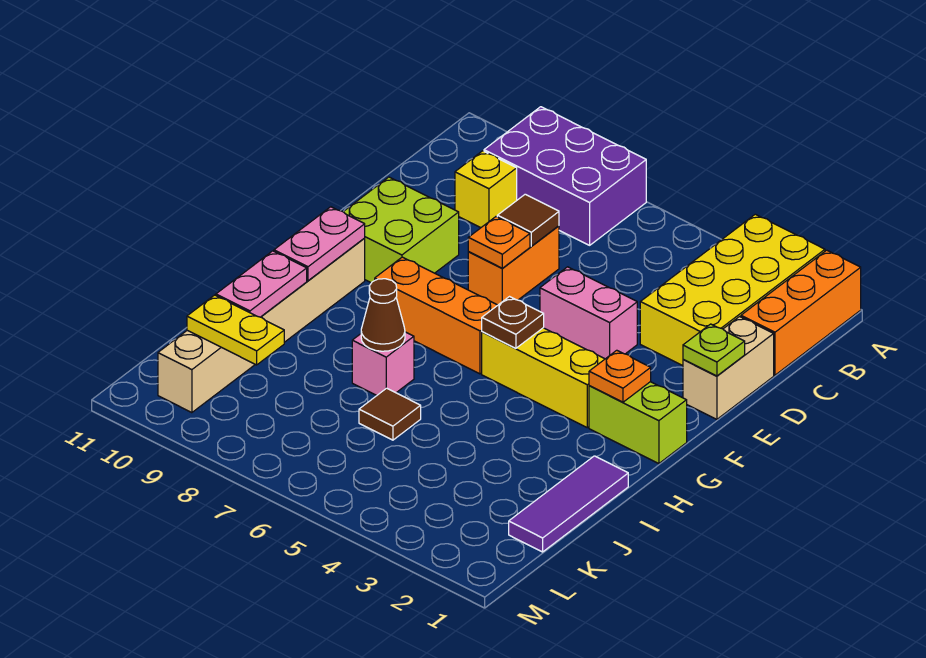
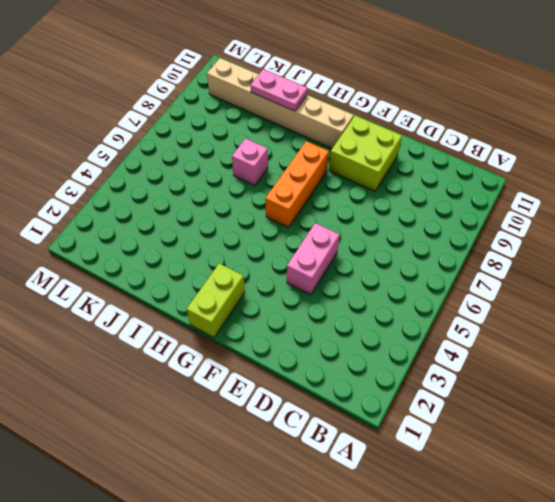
none -> orange brick A1:C1 level 1
none -> yellow brick A2:D3 level 1
none -> purple brick A7:B9 level 1

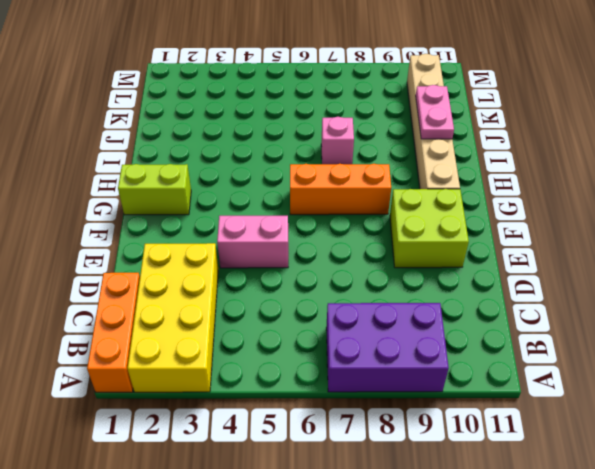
none -> yellow brick C9 level 1
none -> tan brick D1:E1 level 1
none -> orange brick D7:E7 level 1

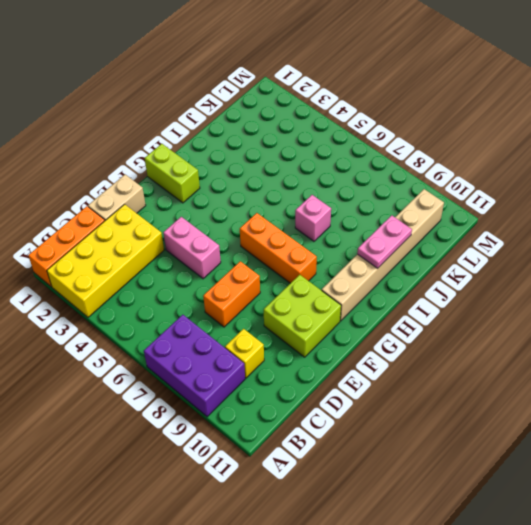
none -> yellow brick G3:G5 level 1
none -> purple tile I1:K1 level 1
none -> brown tile J6 level 1

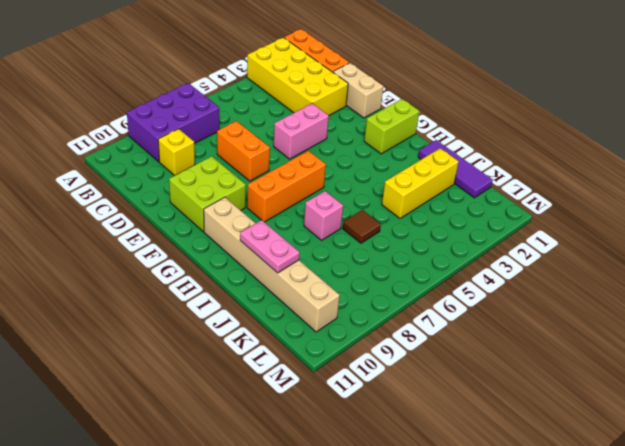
yellow brick J2:J4 level 1 -> yellow brick G3:G5 level 1
none -> brown tile D7 level 2
none -> lime plate E1 level 2
none -> orange plate E7 level 2

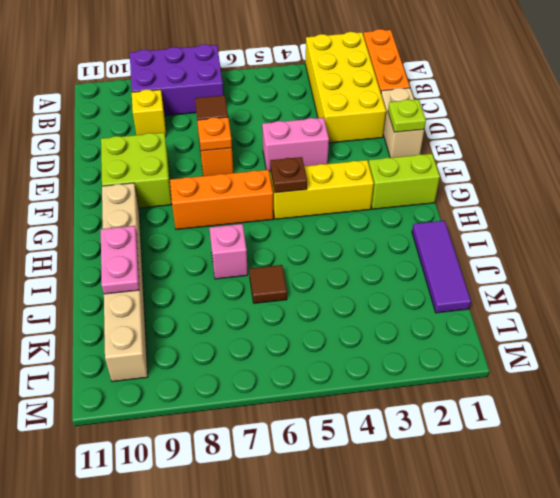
none -> orange plate G2 level 2
none -> pink plate G10:H10 level 2
none -> brown cone I7 level 2

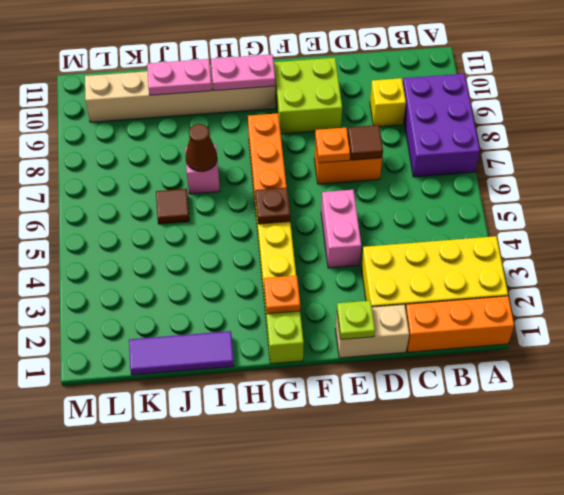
none -> yellow plate K9:K10 level 2

